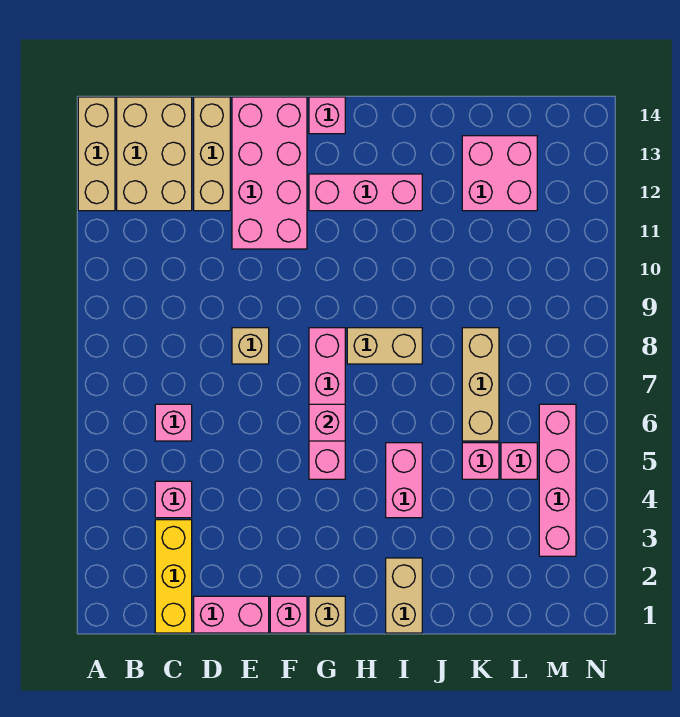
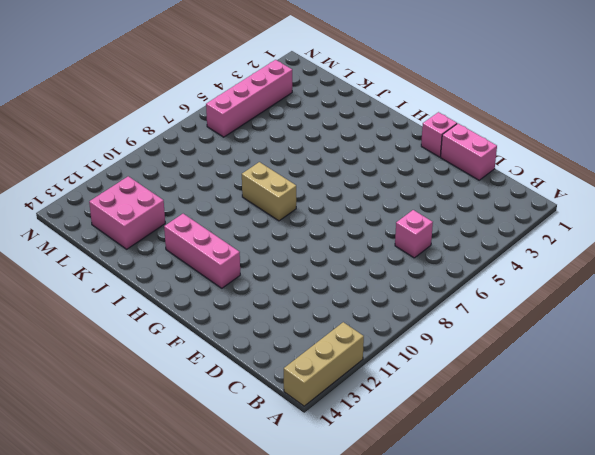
none -> tan brick B12:C14 level 1
none -> yellow brick C1:C3 level 1
none -> pink brick C4 level 1

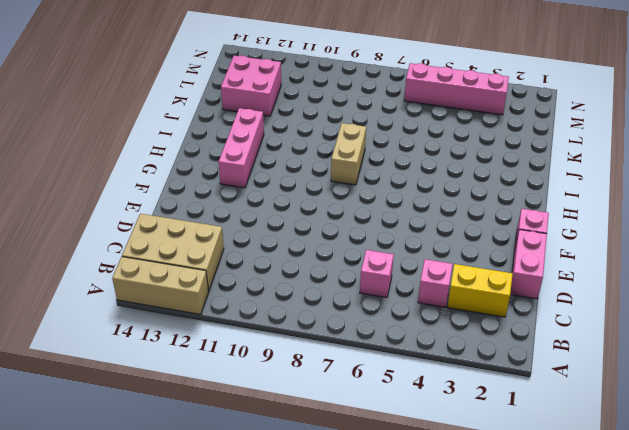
yellow brick C2:C3 level 1 -> yellow brick C1:C3 level 1
none -> tan brick D12:D14 level 1
none -> tan brick E8 level 1
none -> pink brick E11:F14 level 1

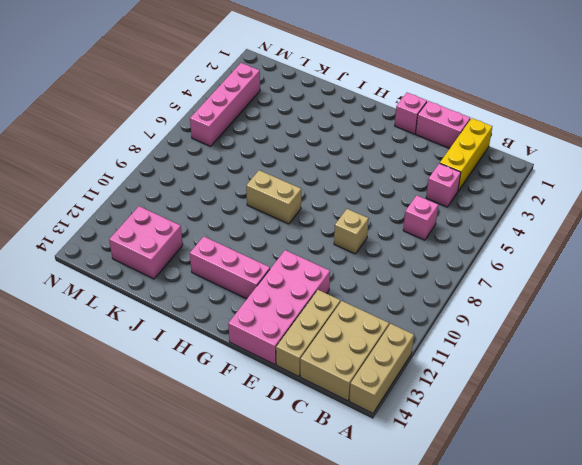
none -> tan brick G1 level 1
none -> pink brick G5:G8 level 1
none -> pink brick G14 level 1

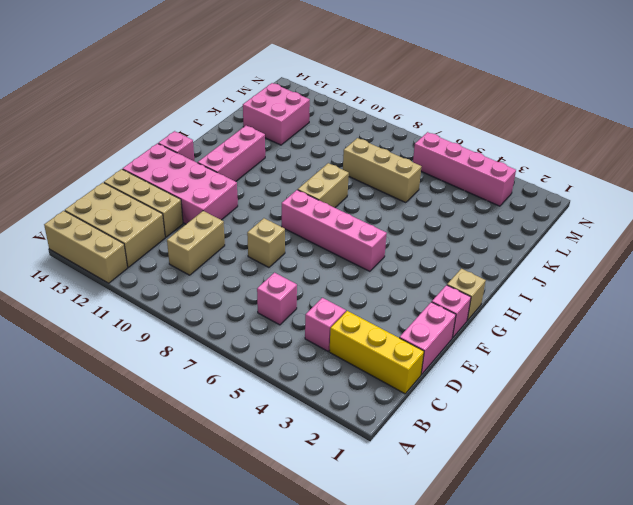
tan brick C10:D10 level 1 -> tan brick I1:I2 level 1
none -> pink brick I4:I5 level 1
none -> pink brick K5 level 1
none -> pink brick L5 level 1

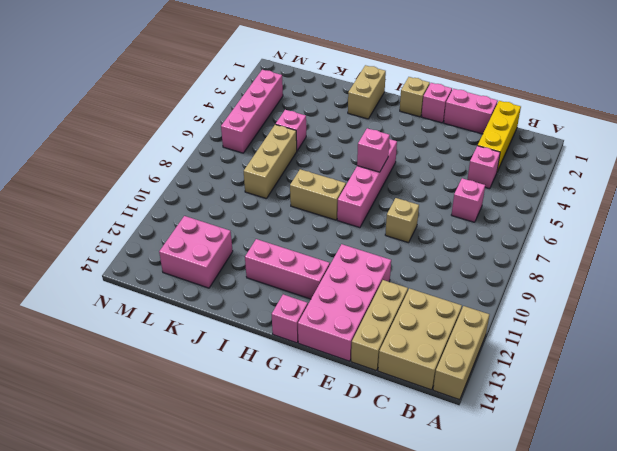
none -> pink brick I4:I5 level 1
none -> pink brick L5 level 1

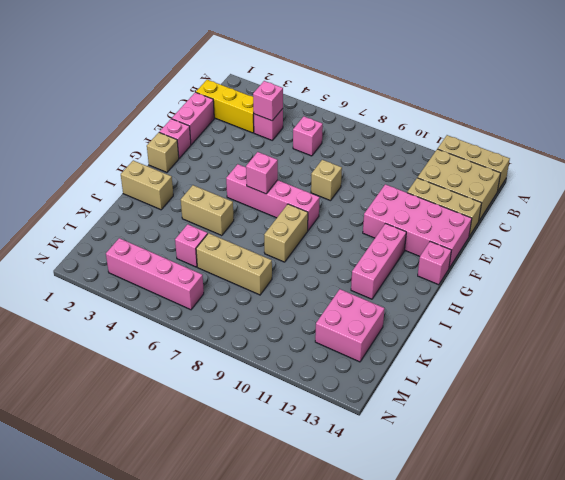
pink brick C4 level 2 -> pink brick L5 level 1
tan brick I4:I5 level 1 -> pink brick I4:I5 level 1

